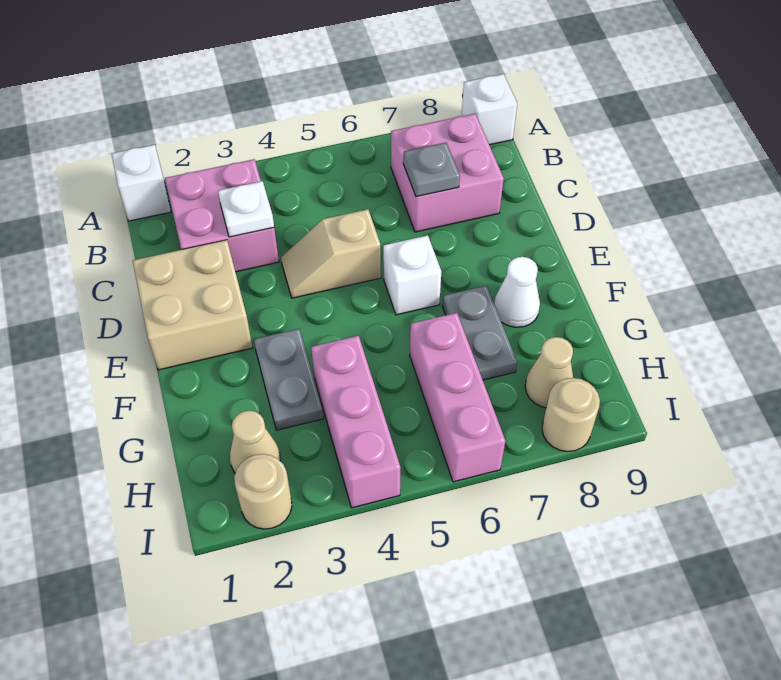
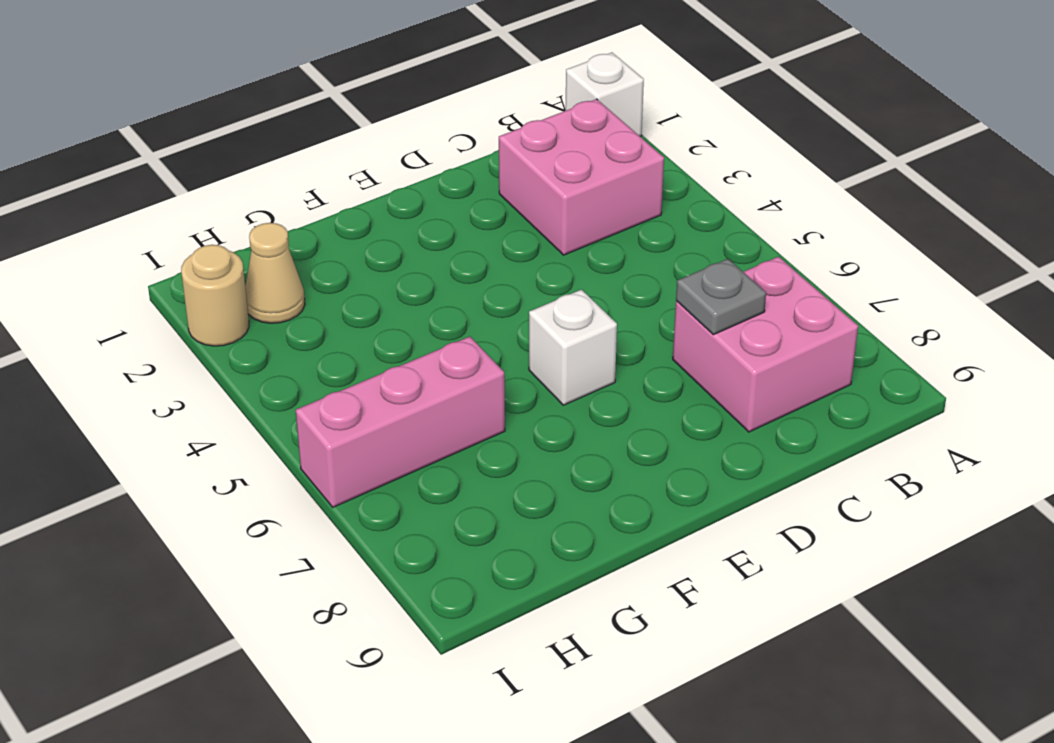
none -> white brick A9 level 1
none -> tan brick D1:E2 level 1
none -> tan slope D4:D5 level 1 top 5

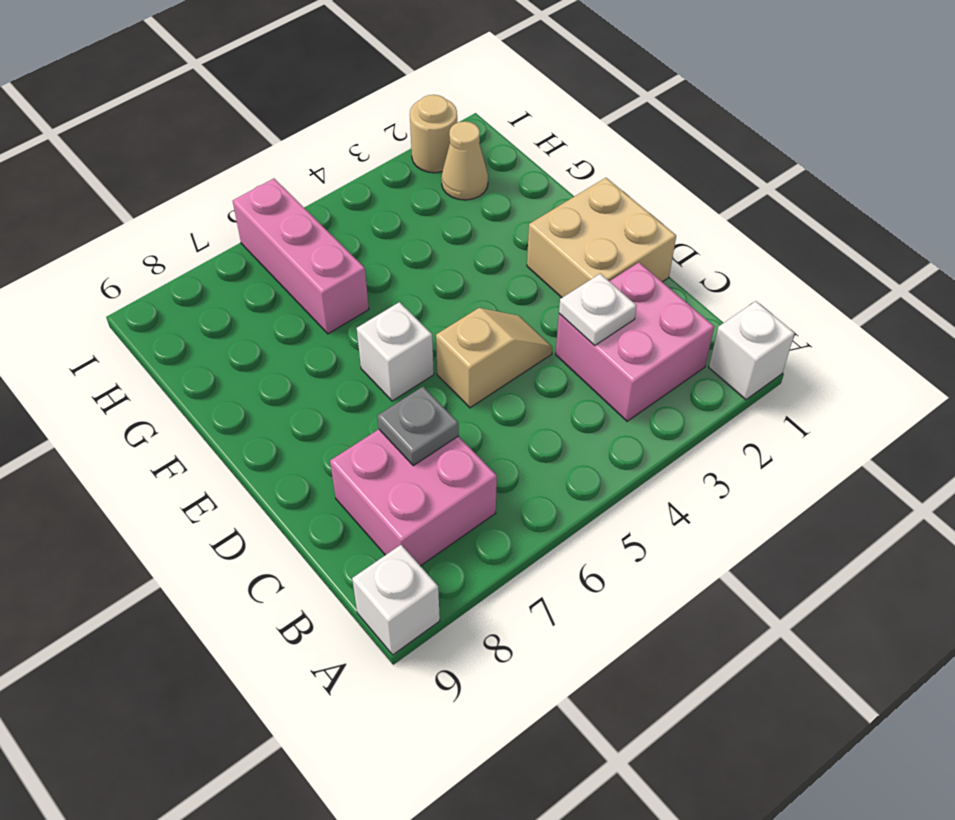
none -> grey plate F3:G3 level 1
none -> grey plate F7:G7 level 1
none -> white cone F8 level 1

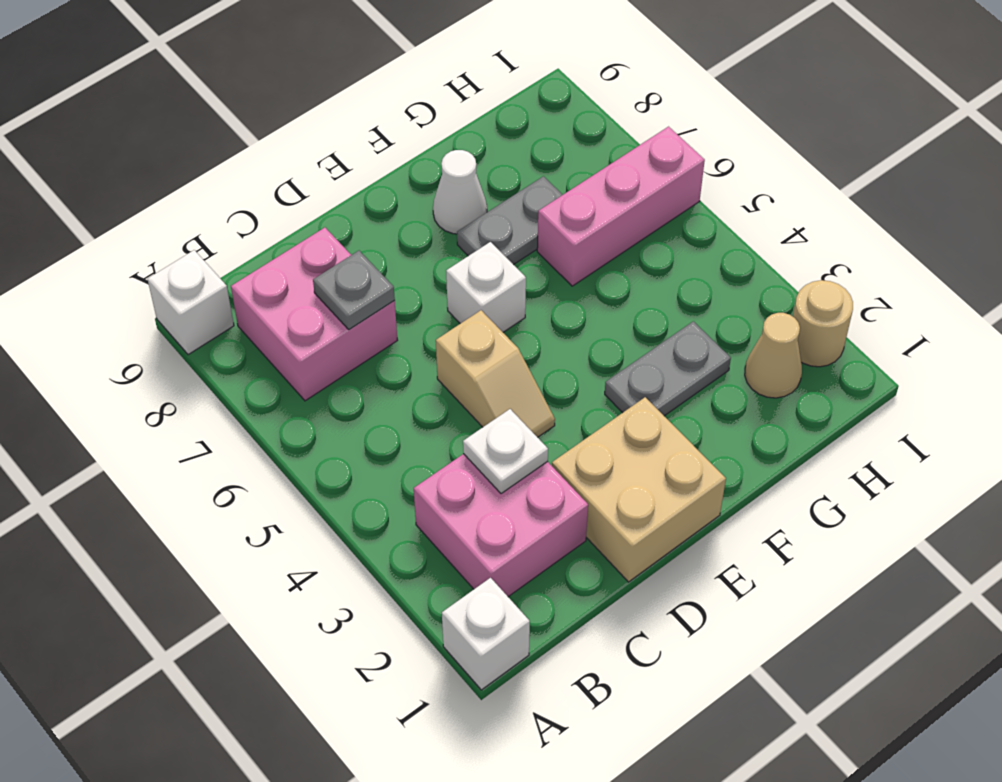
none -> pink brick G4:I4 level 1
none -> tan cone H8 level 1
none -> tan round brick I8 level 1

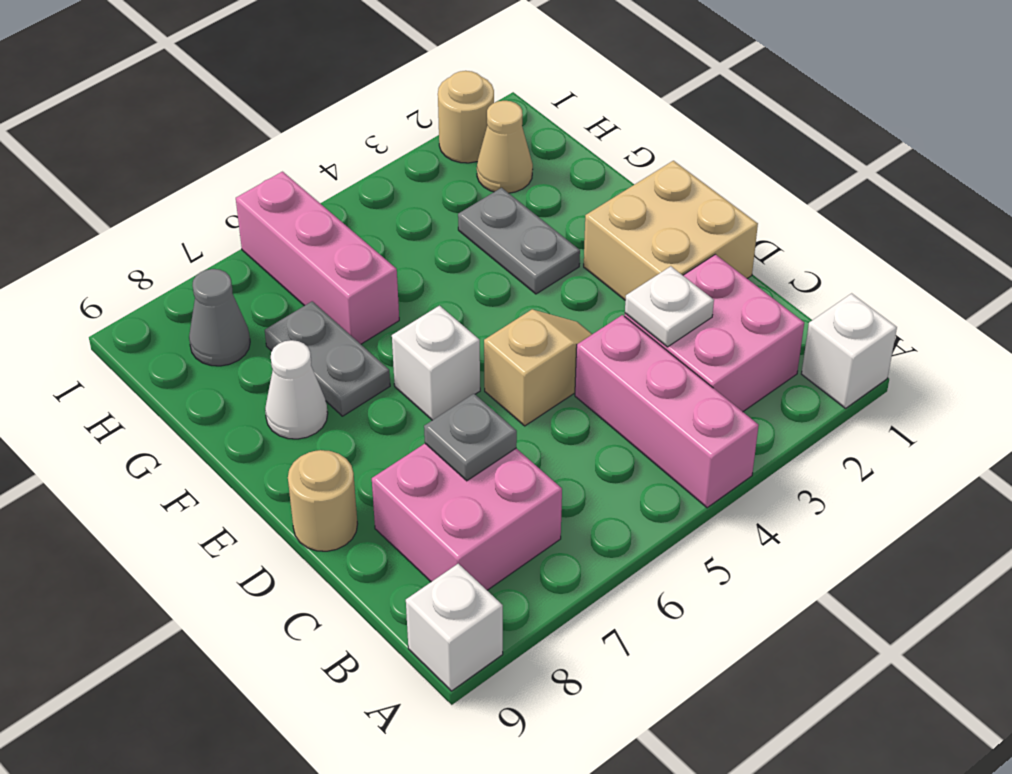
pink brick A4:C4 level 1 -> pink brick G4:I4 level 1
tan round brick D9 level 1 -> tan round brick I8 level 1
grey cone H8 level 1 -> tan cone H8 level 1

